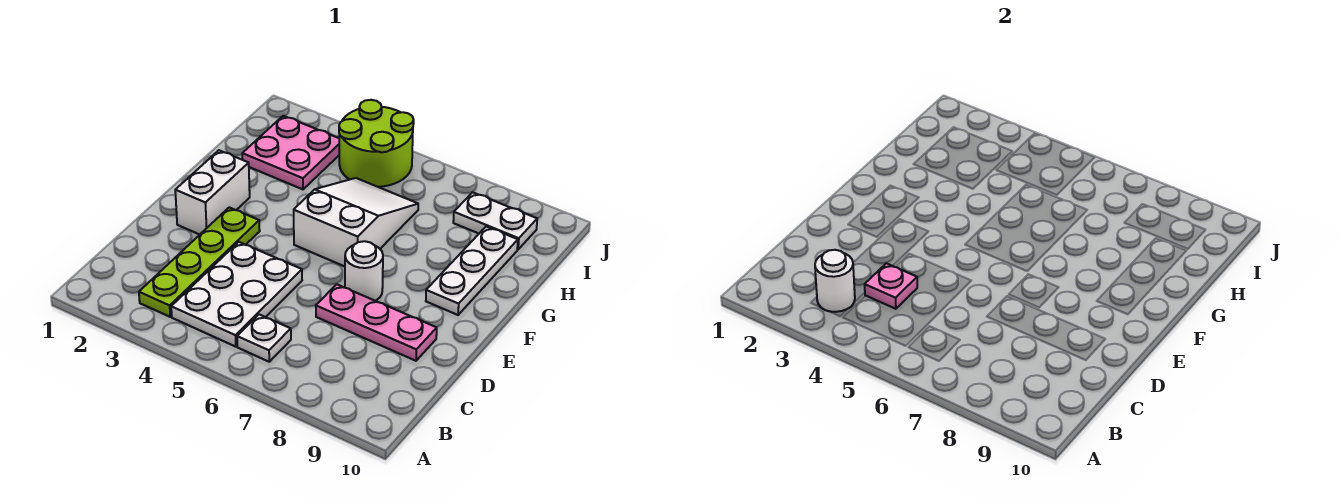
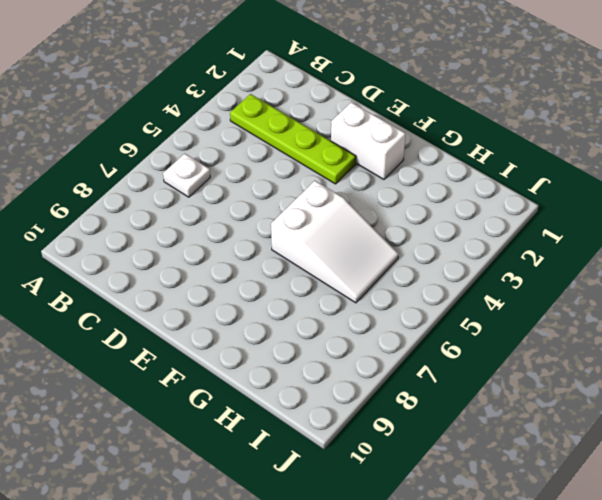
none -> white plate B4:D5 level 1
none -> pink plate D7:D9 level 1
none -> white round brick E7 level 1

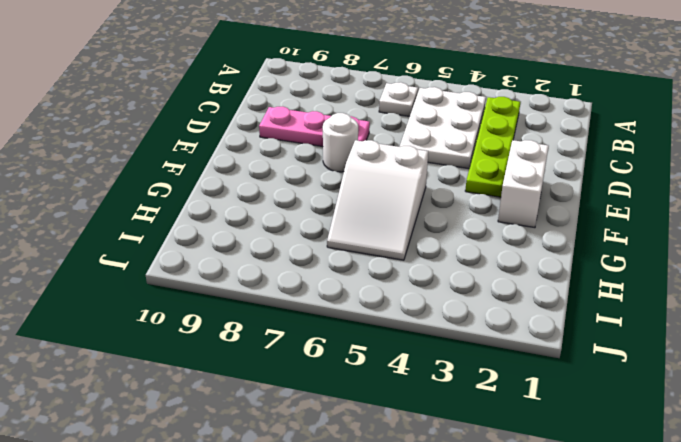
none -> white plate F9:H9 level 1
none -> pink plate H2:I3 level 1
none -> lime round brick I4:J5 level 1

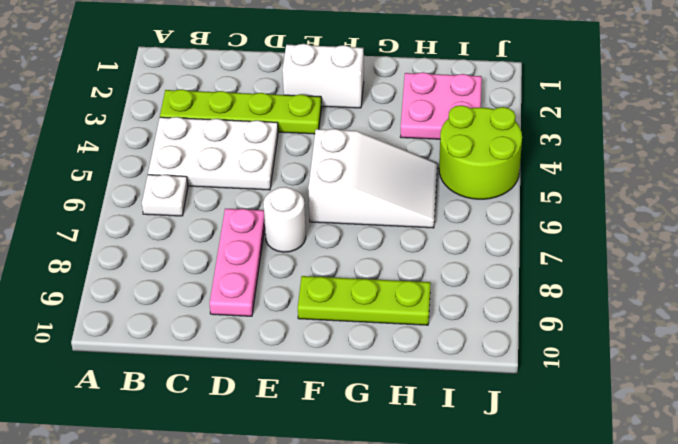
lime plate F9:H9 level 1 -> white plate F9:H9 level 1
none -> white plate I8:I9 level 1
none -> white round brick B3 level 2
none -> pink plate C4 level 2

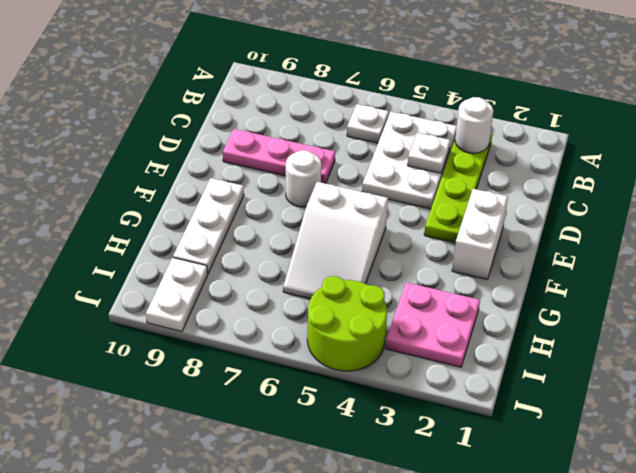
white plate C4 level 2 -> pink plate C4 level 2
white plate I9:J9 level 1 -> white plate I8:I9 level 1

